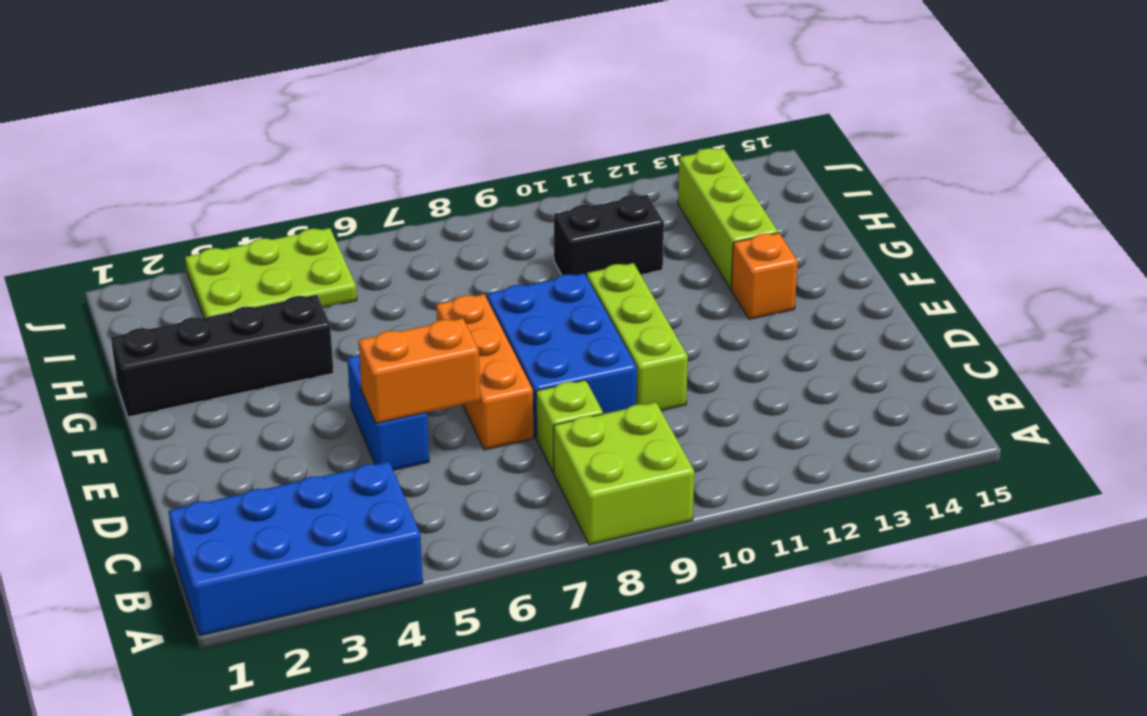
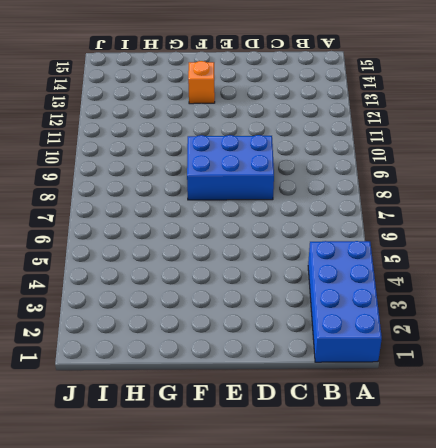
none -> lime brick A8:B9 level 1
none -> lime brick C8 level 1
none -> blue brick D5:E5 level 1

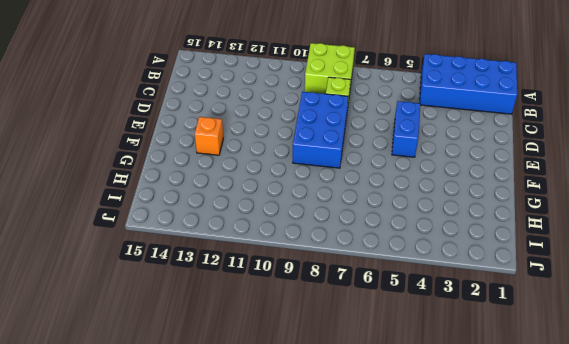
none -> orange brick D7:F7 level 1
none -> lime brick D10:F10 level 1
none -> black brick G1:G4 level 1

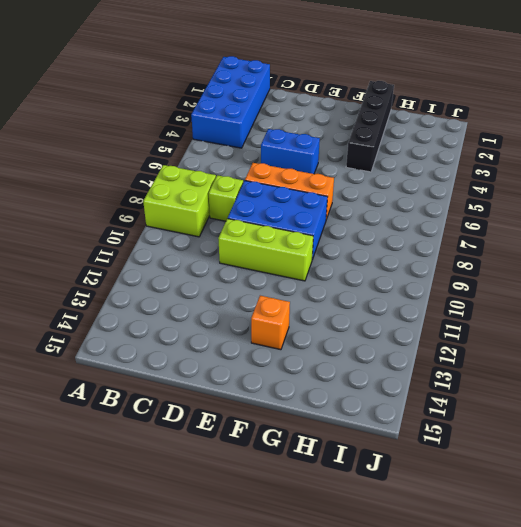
none -> lime brick G13:I13 level 1
none -> black brick H10:H11 level 1
none -> lime plate I3:J5 level 1

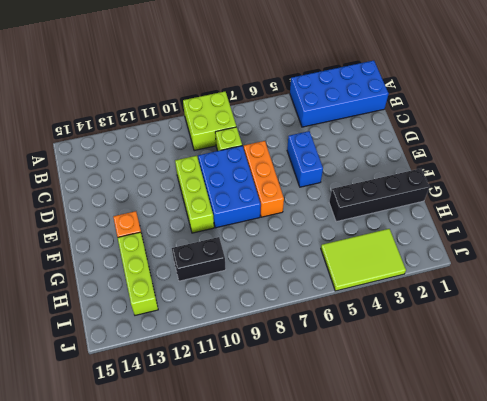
lime tile I3:J5 level 1 -> lime plate I3:J5 level 1
none -> orange brick D5:D6 level 2

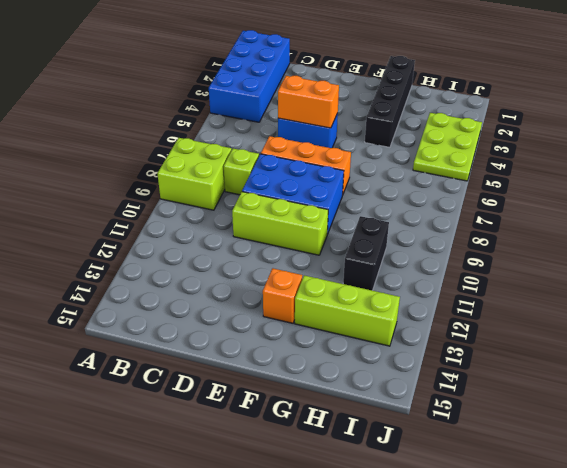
orange brick D5:E5 level 2 -> orange brick D5:D6 level 2

